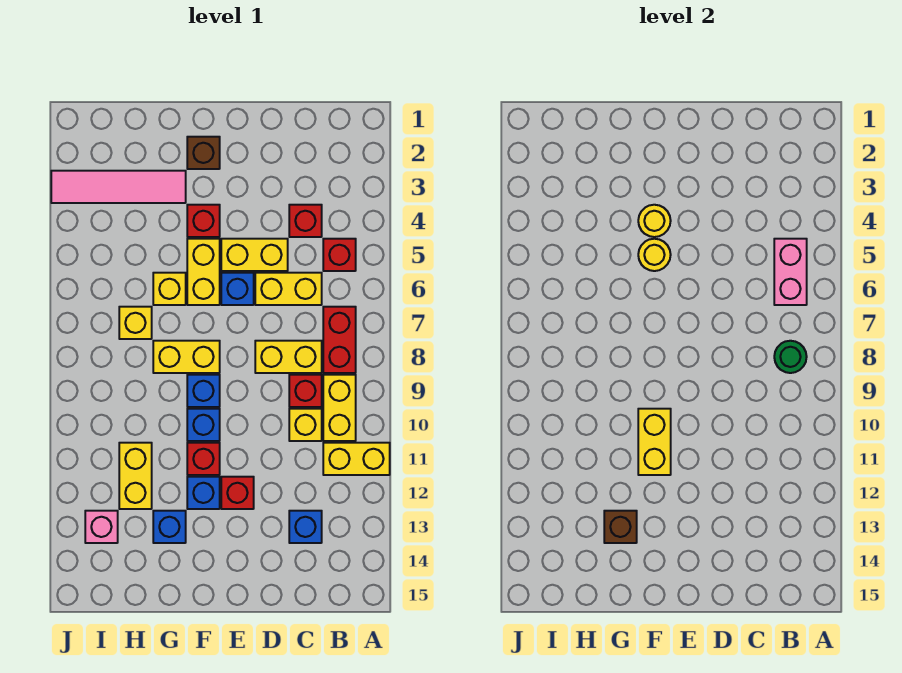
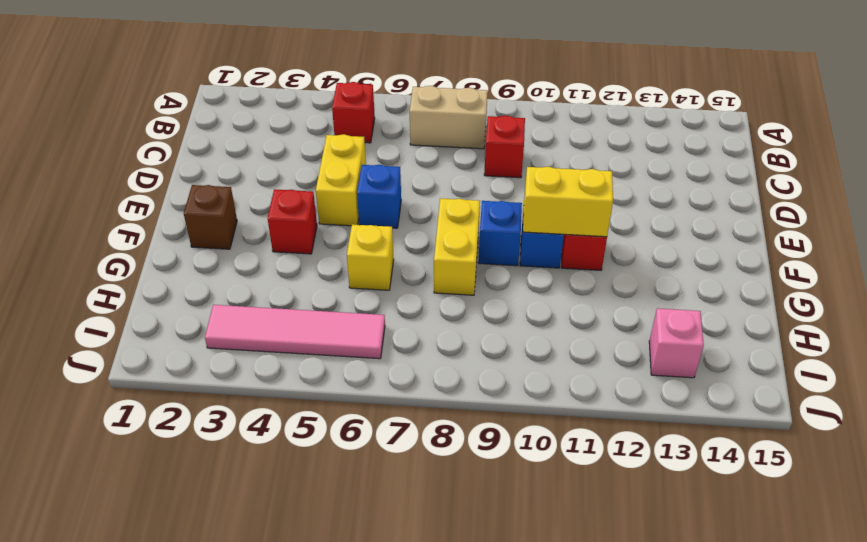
tan brick B7:B8 level 1 -> red brick B7:B8 level 1
pink tile I3:I6 level 1 -> pink tile G3:J3 level 1
none -> yellow brick A11:B11 level 1
none -> yellow brick B9:B10 level 1
none -> red brick C4 level 1
none -> yellow brick C6:D6 level 1

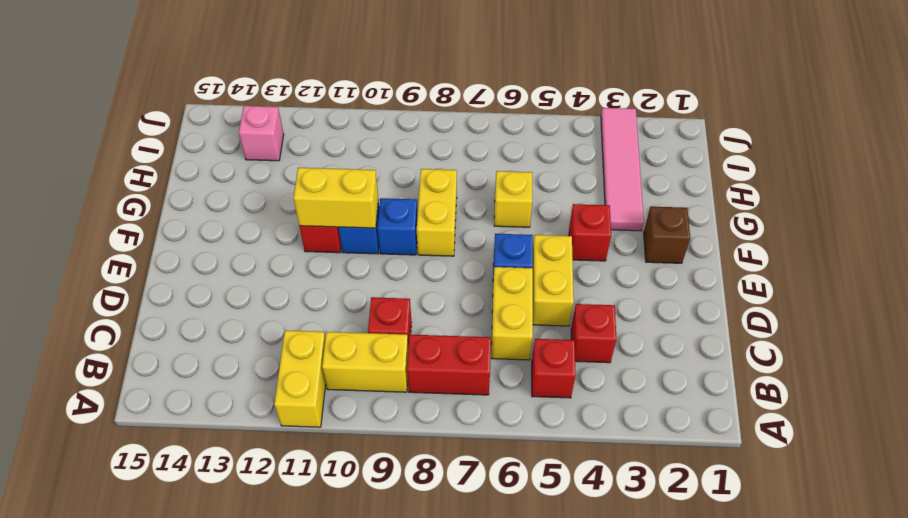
none -> yellow brick C8:D8 level 1
none -> yellow brick C10 level 1
none -> blue brick C13 level 1
none -> red brick E12 level 1

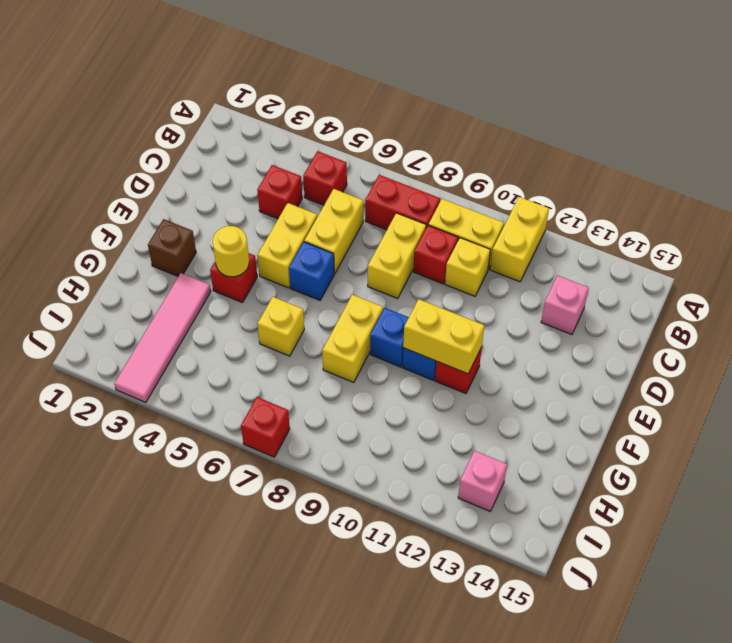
pink brick C13 level 1 -> blue brick C13 level 1
red brick J7 level 1 -> red brick E12 level 1
none -> yellow brick F5:F6 level 1
none -> blue brick F12 level 1
none -> blue brick G13 level 1
none -> yellow brick H7 level 1

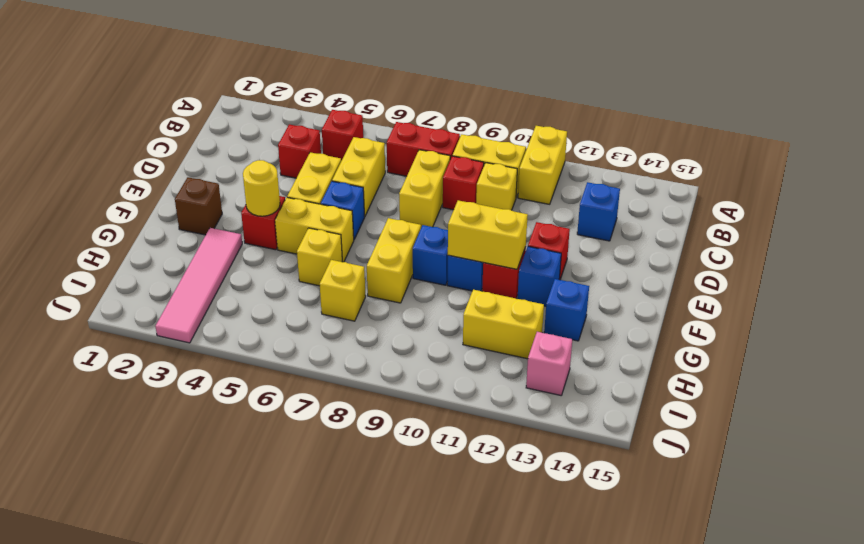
none -> pink brick B5:B6 level 2
none -> green round brick B8 level 2
none -> yellow round brick F5 level 2
none -> brown brick G13 level 2

